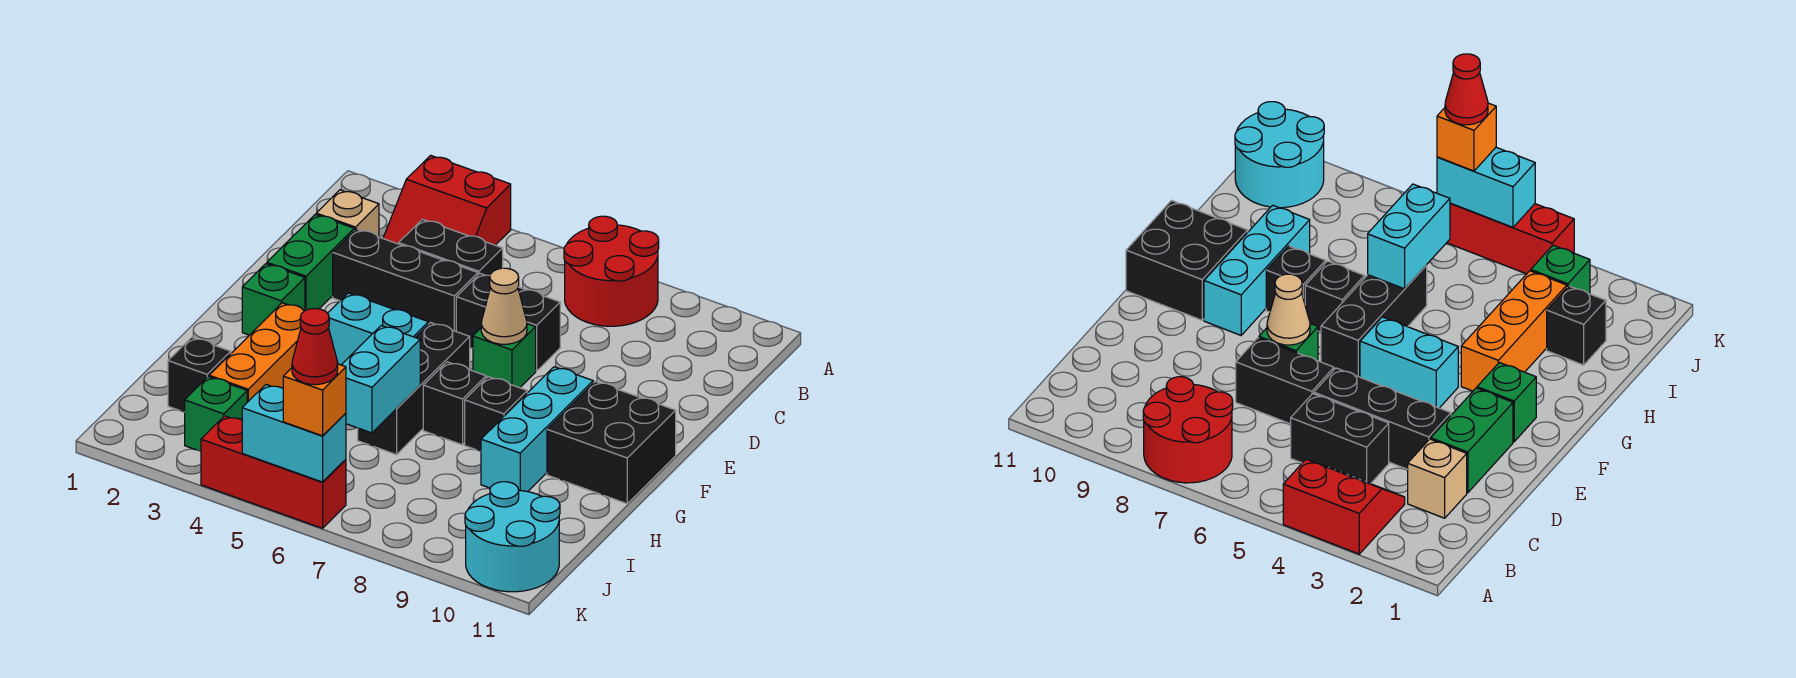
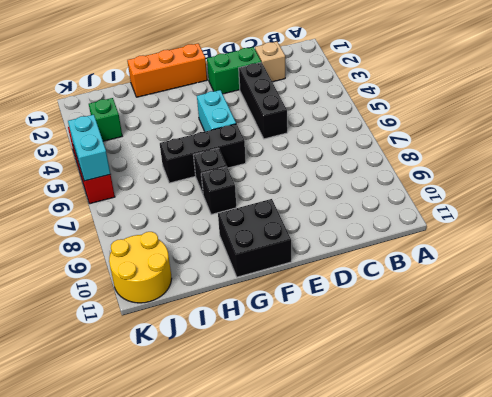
orange brick F1:H1 level 1 -> orange brick G3:I3 level 1
yellow round brick J10:K11 level 1 -> cyan round brick J10:K11 level 1
none -> red slope A3:B4 level 1 top A
none -> red round brick A7:B8 level 1
none -> black brick C4:C5 level 1

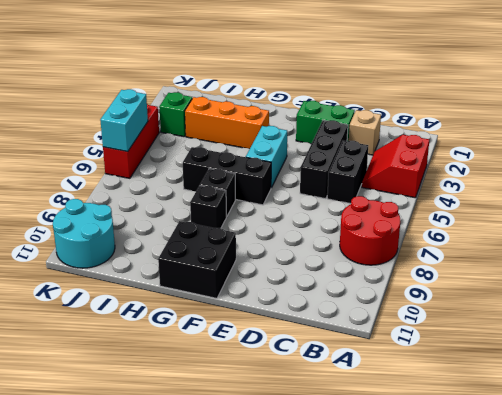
none -> black brick D6:D7 level 1
none -> green brick E7 level 1
none -> green brick F2 level 1

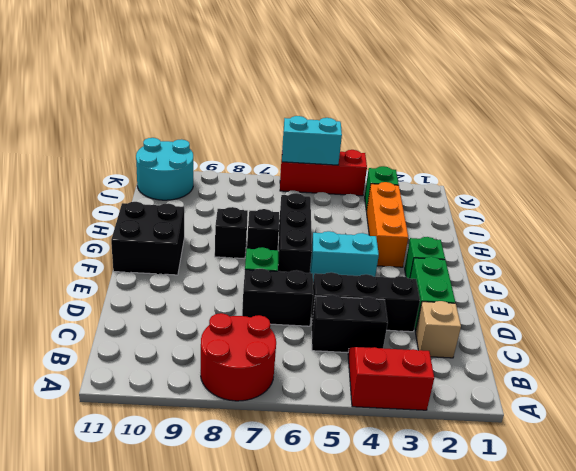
none -> cyan brick F9:H9 level 1
none -> black brick I2 level 1
none -> tan cone E7 level 2

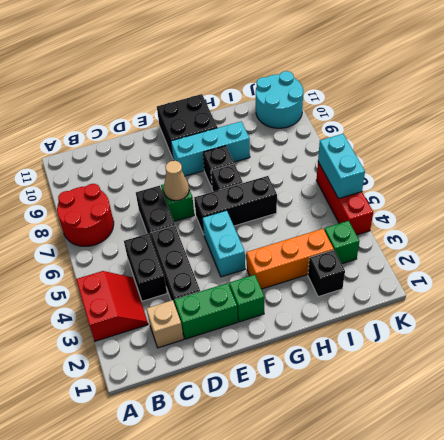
none -> cyan brick H6:I6 level 2
none -> orange brick K6 level 3
none -> red cone K6 level 4

